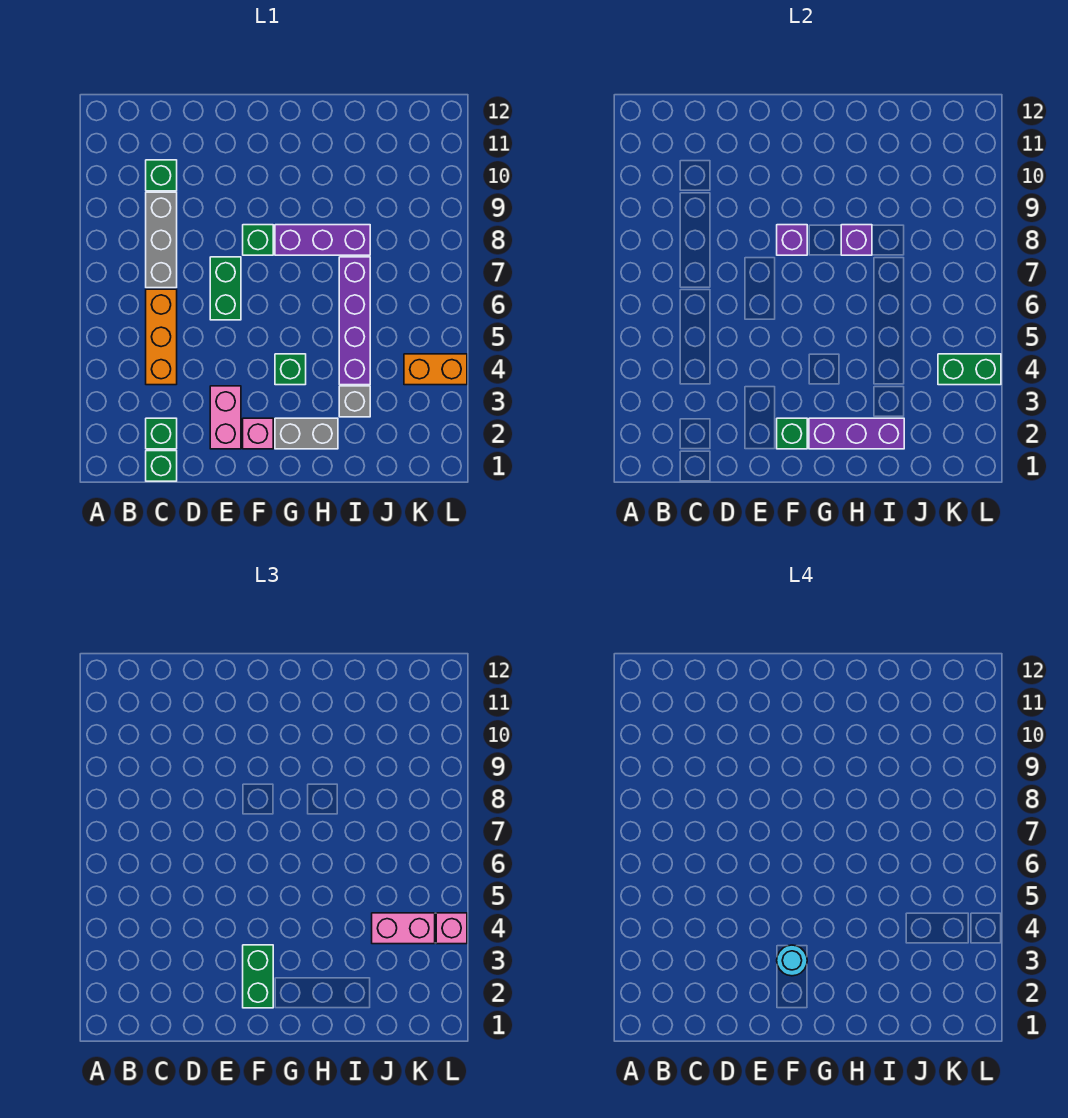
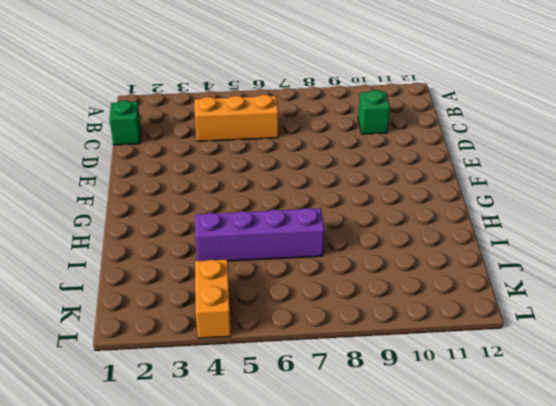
none -> green brick C2 level 1
none -> grey brick C7:C9 level 1
none -> pink brick E2:E3 level 1

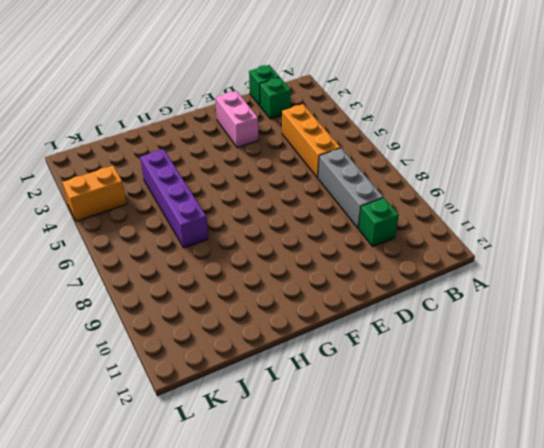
none -> green brick E6:E7 level 1
none -> pink brick F2 level 1
none -> green brick F8 level 1

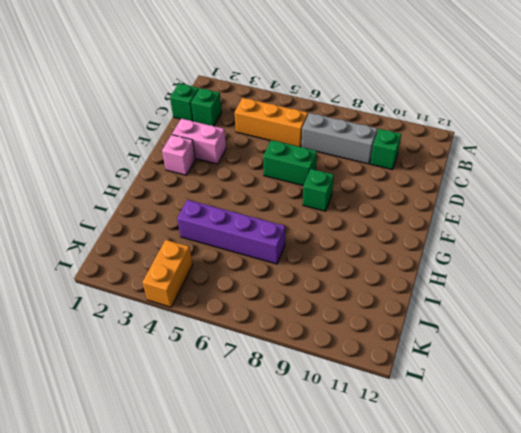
none -> grey brick G2:H2 level 1
none -> green brick G4 level 1
none -> purple brick G8:I8 level 1

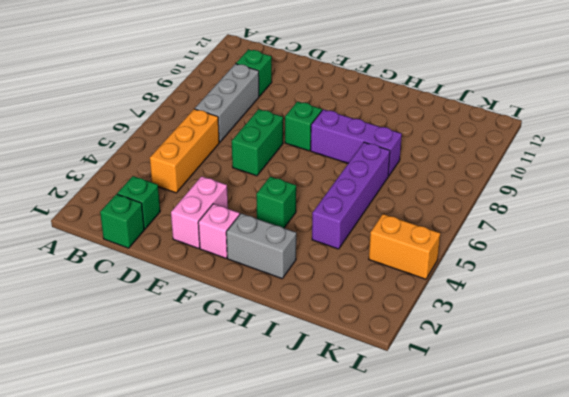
none -> grey brick I3 level 1
none -> green brick F2 level 2
none -> purple brick F8 level 2

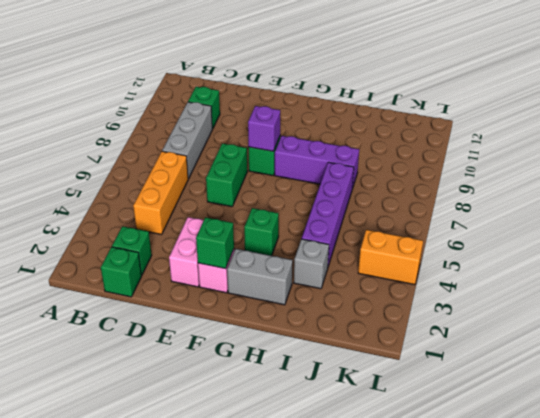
none -> purple brick G2:I2 level 2
none -> purple brick H8 level 2
none -> green brick K4:L4 level 2

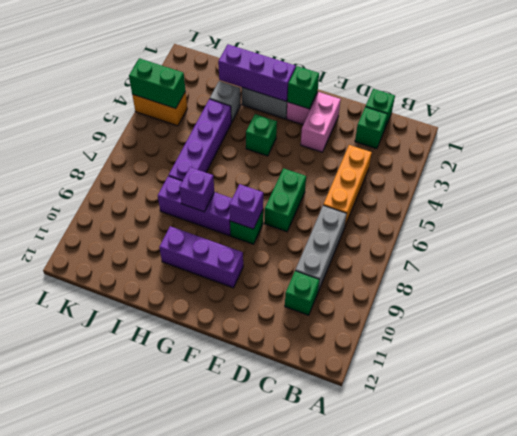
purple brick F10:H10 level 1 -> none
none -> green brick F2:F3 level 3
none -> pink brick J4:K4 level 3
none -> pink brick L4 level 3

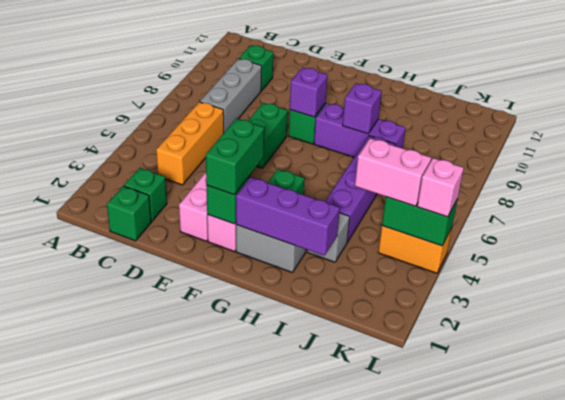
none -> cyan round brick F3 level 4

